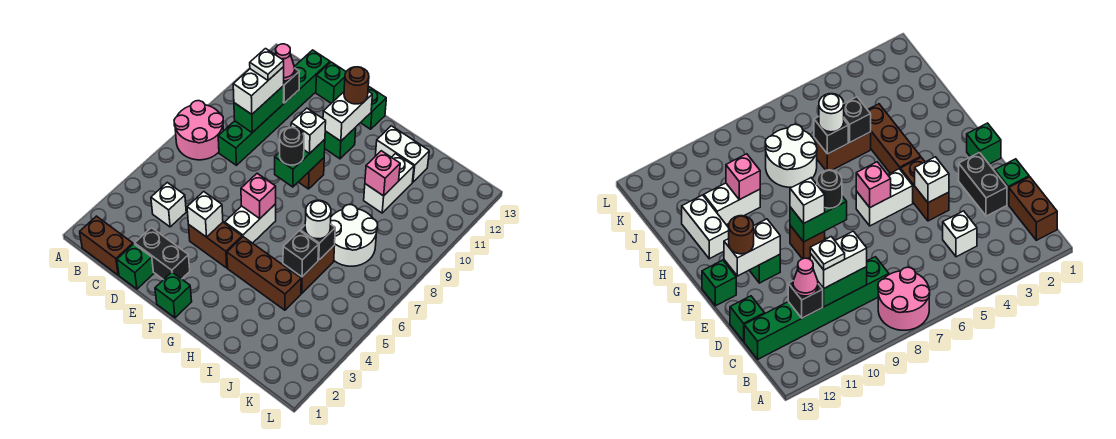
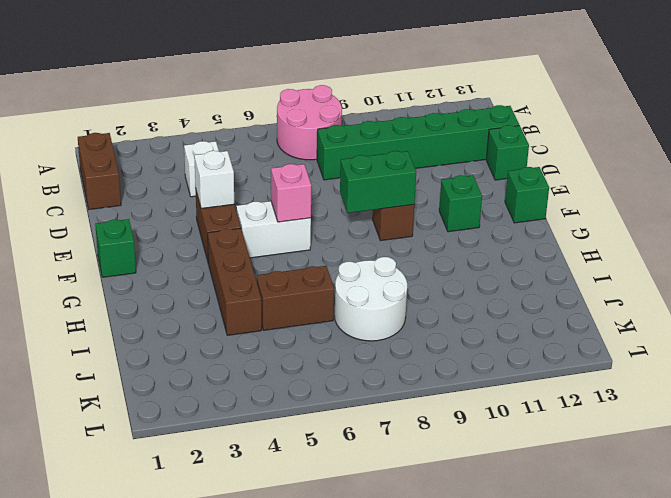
none -> green brick D1 level 1
none -> black brick D2:E2 level 1
none -> white brick H12:I12 level 1
none -> white brick I10:I11 level 1

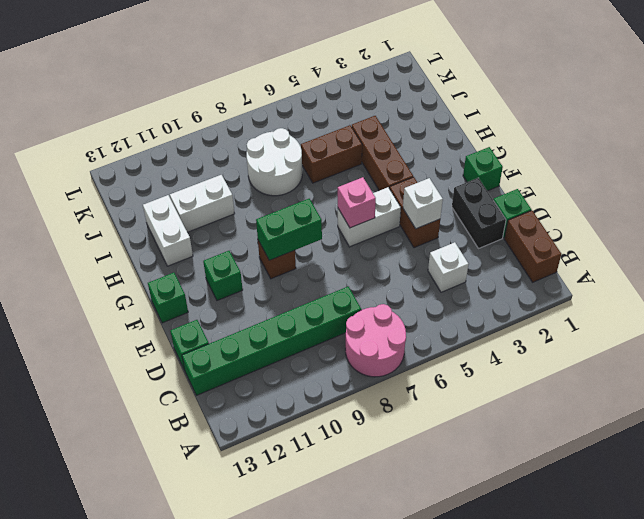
none -> green brick C9:C10 level 2
none -> black brick C11 level 2
none -> white brick F11:F12 level 2
none -> black brick I5 level 2

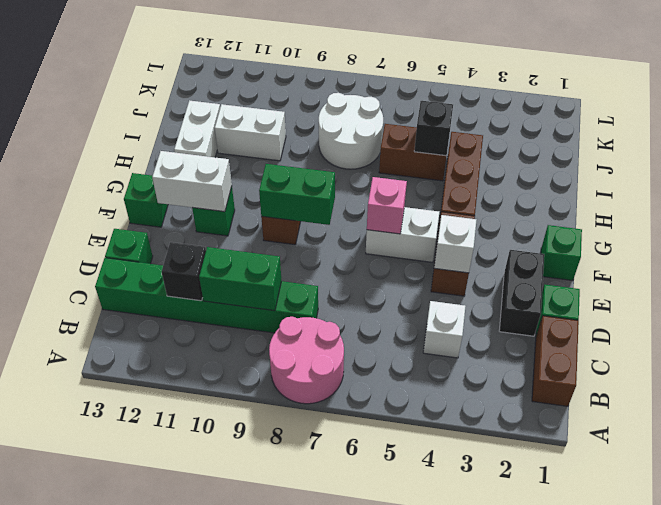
none -> black brick I6 level 2
none -> pink brick I10 level 2
none -> white brick C9:C10 level 3
none -> pink cone C11 level 3

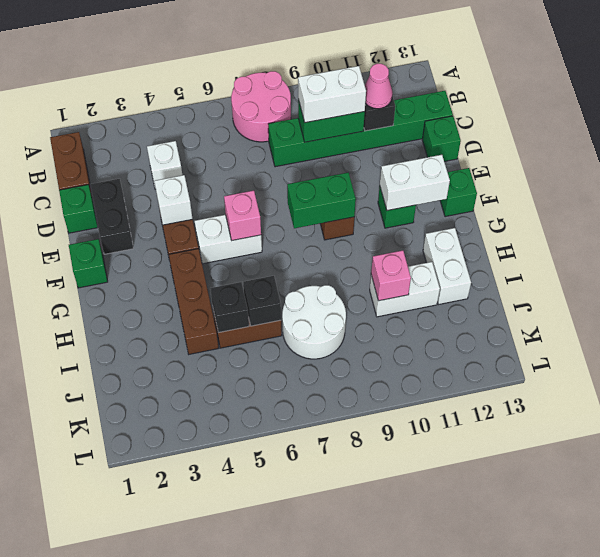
none -> black round brick F8 level 3
none -> white brick F9 level 3
none -> brown round brick F12 level 3
none -> white round brick I6 level 3

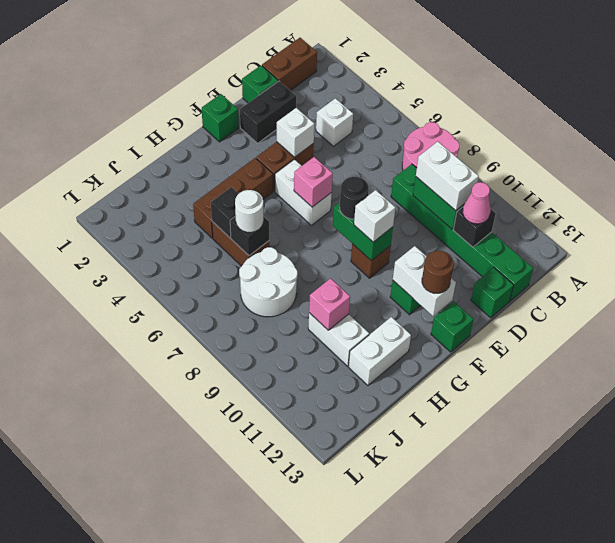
none -> white plate C10 level 4

